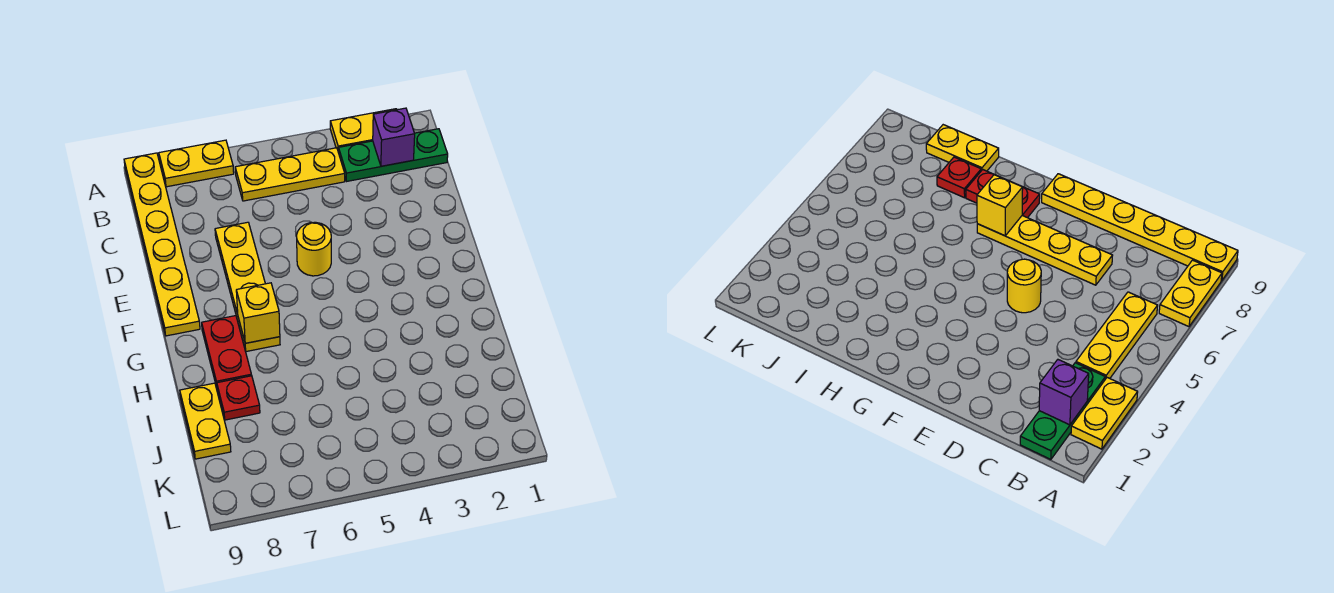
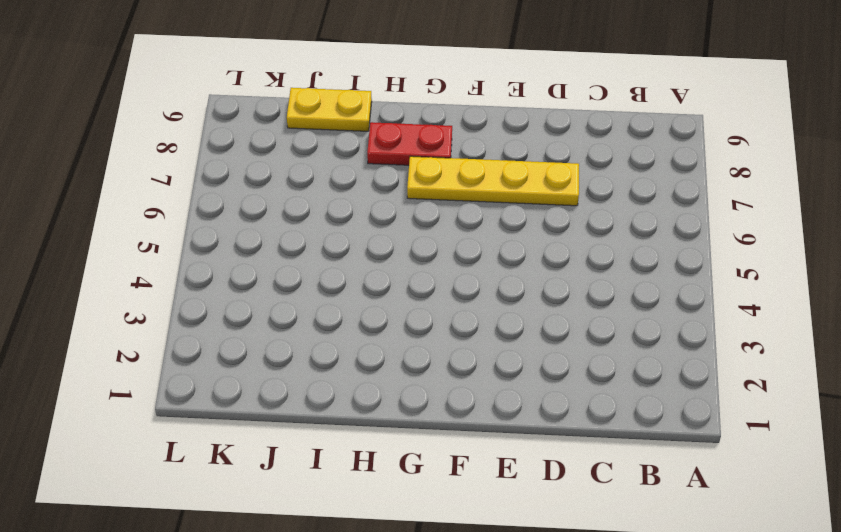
none -> yellow plate A2:A3 level 1
none -> yellow plate A7:A8 level 1
none -> yellow plate A9:F9 level 1

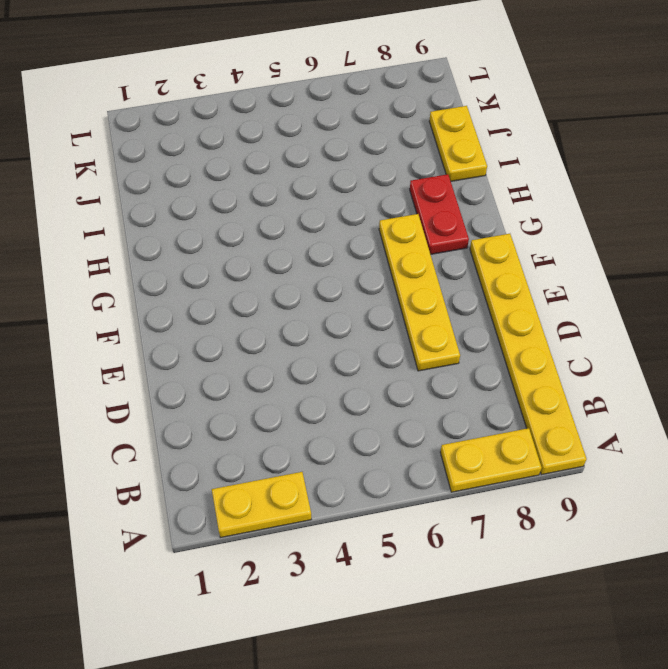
none -> green plate B1:B3 level 1
none -> yellow plate B4:B6 level 1
none -> yellow round brick E5 level 1

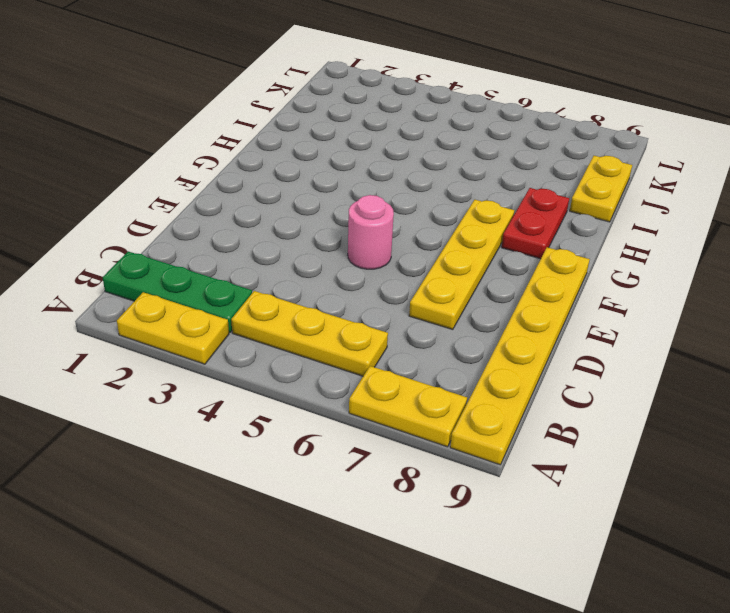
pink round brick E5 level 1 -> yellow round brick E5 level 1
none -> red plate I8 level 1
none -> purple brick B2 level 2
none -> yellow brick G7 level 2

